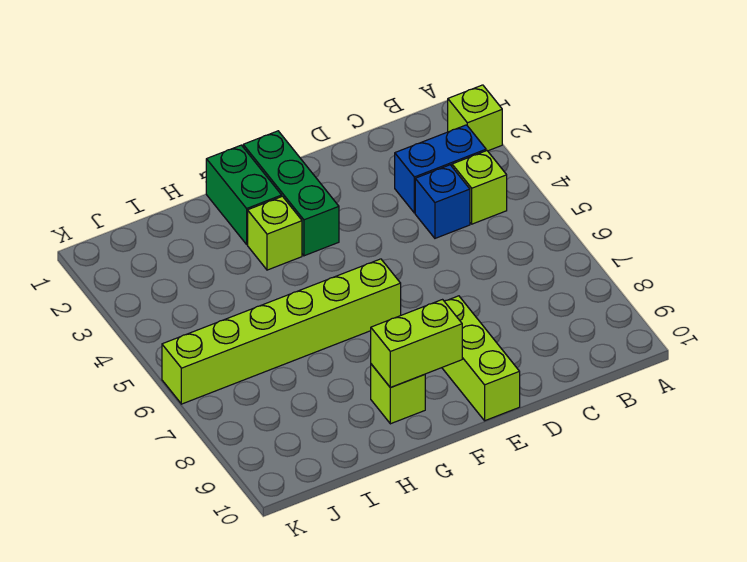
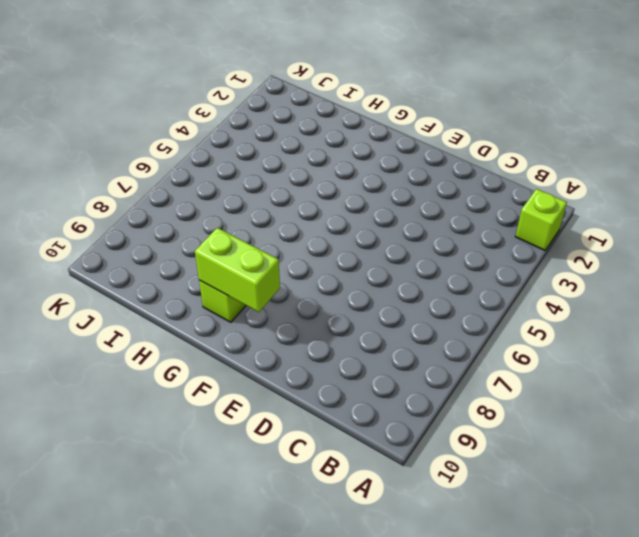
none -> blue brick B3:C3 level 1
none -> lime brick B4 level 1

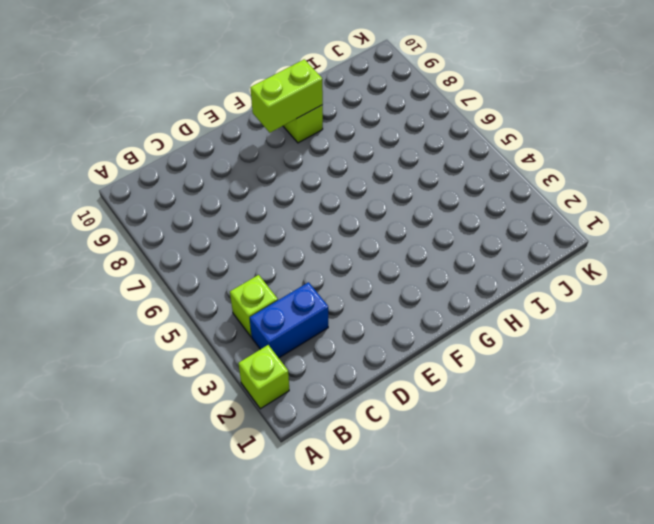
none -> blue brick C4 level 1
none -> lime brick E8:E10 level 1

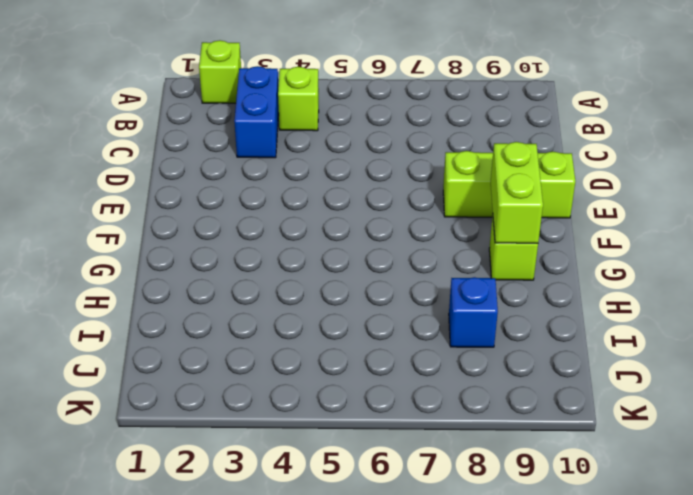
blue brick I8 level 1 -> blue brick C4 level 1
none -> green brick F1:F3 level 1
none -> lime brick F6:K6 level 1

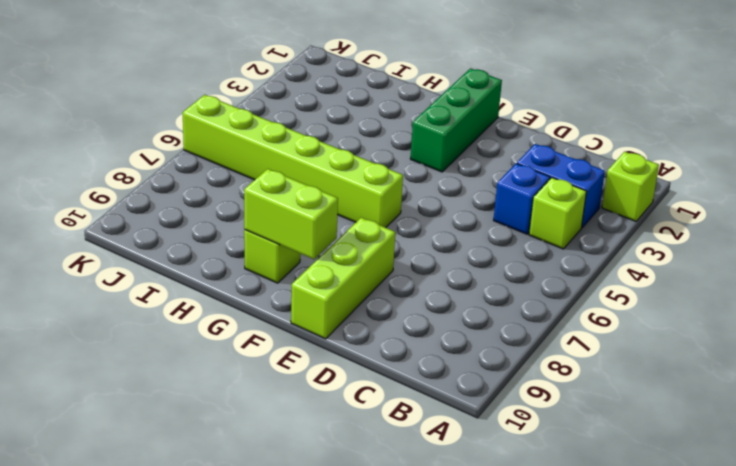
none -> green brick G1:G2 level 1
none -> lime brick G3 level 1

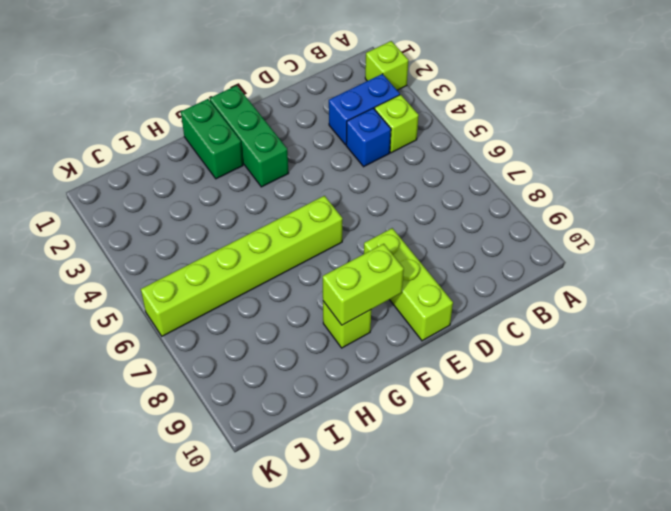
none -> lime brick G3 level 1

